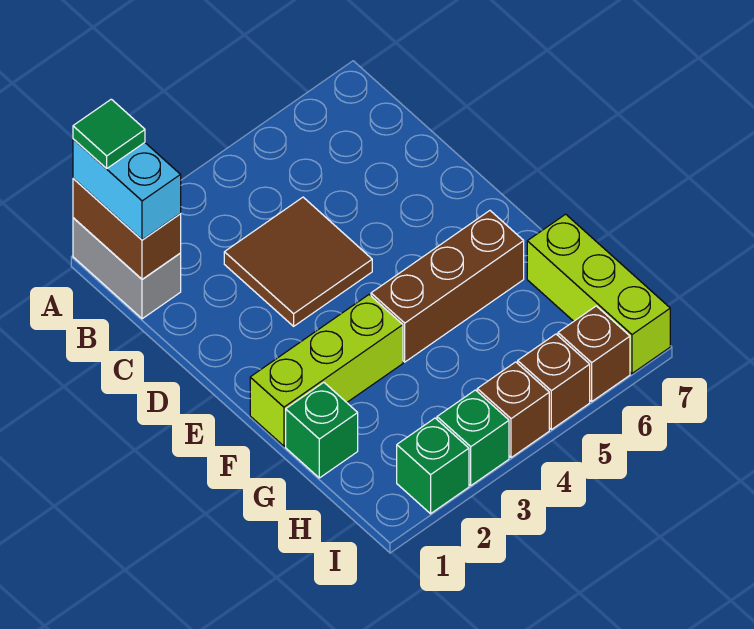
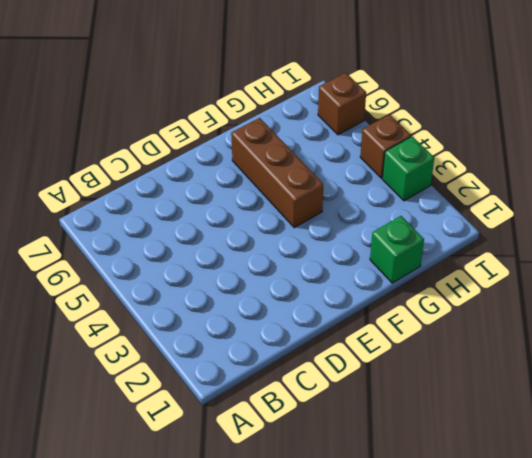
none -> grey brick A1:B1 level 1
none -> brown tile C3:D4 level 1
none -> lime brick F1:F3 level 1

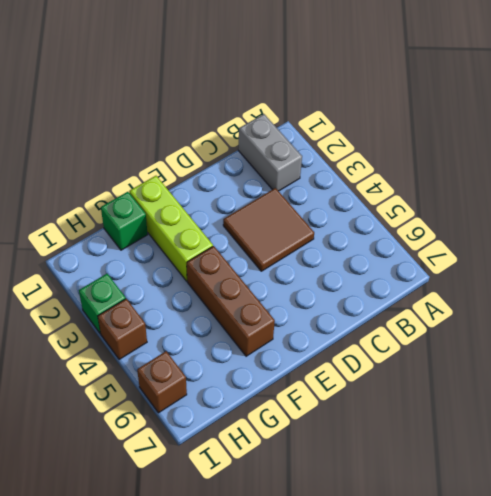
grey brick B1:B2 level 1 -> grey brick A1:B1 level 1
none -> lime brick G7:I7 level 1
none -> green brick I2 level 1
none -> brown brick I5 level 1

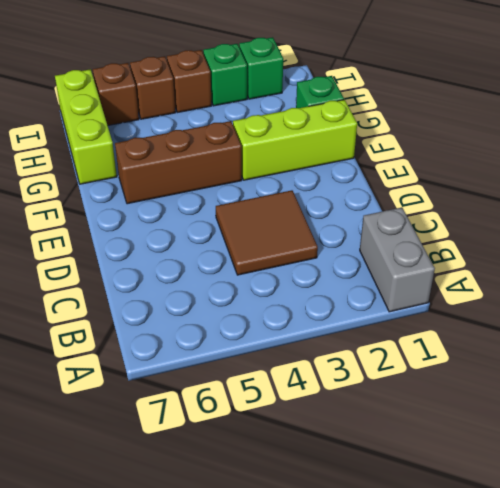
none -> brown brick A1:B1 level 2
none -> cyan brick A1:B1 level 3
none -> green tile A1 level 4

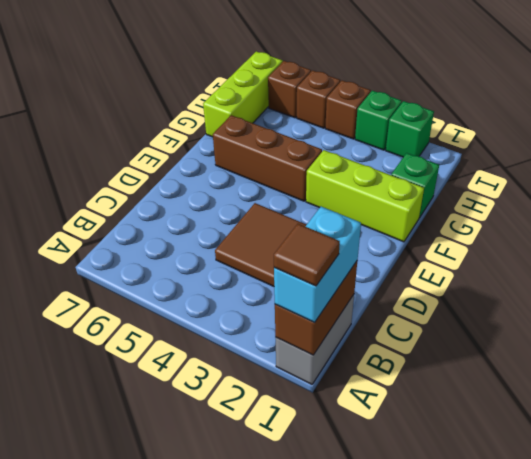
brown tile A1 level 4 -> green tile A1 level 4

